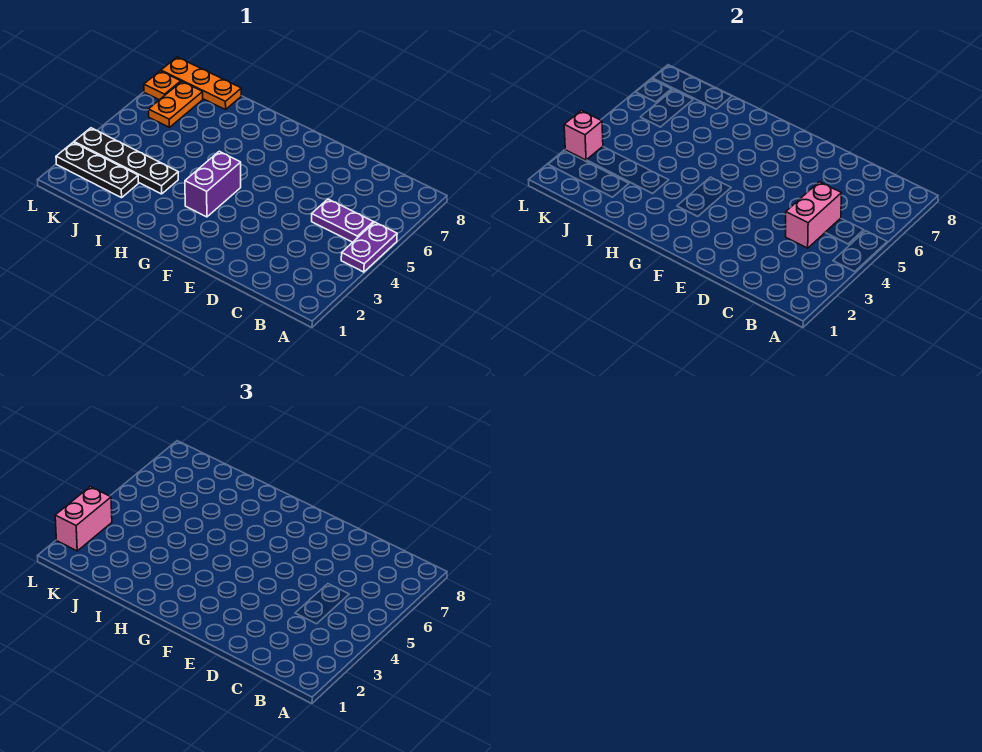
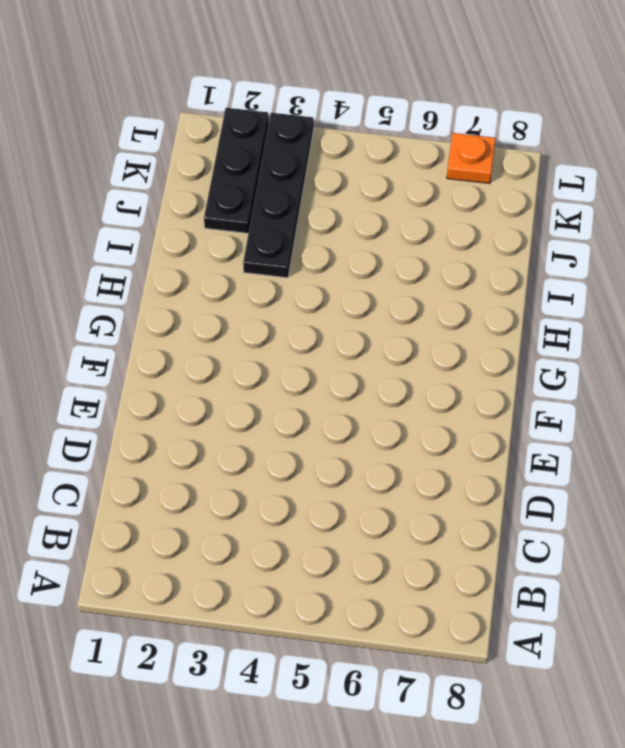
none -> purple plate A4:A5 level 1
none -> purple plate B5:C5 level 1

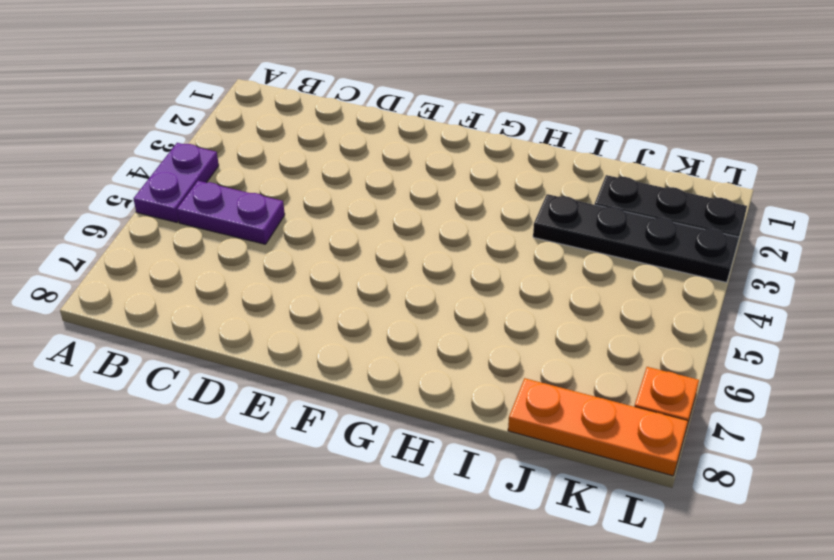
none -> purple brick G3:G4 level 1
none -> orange plate K6:K7 level 1

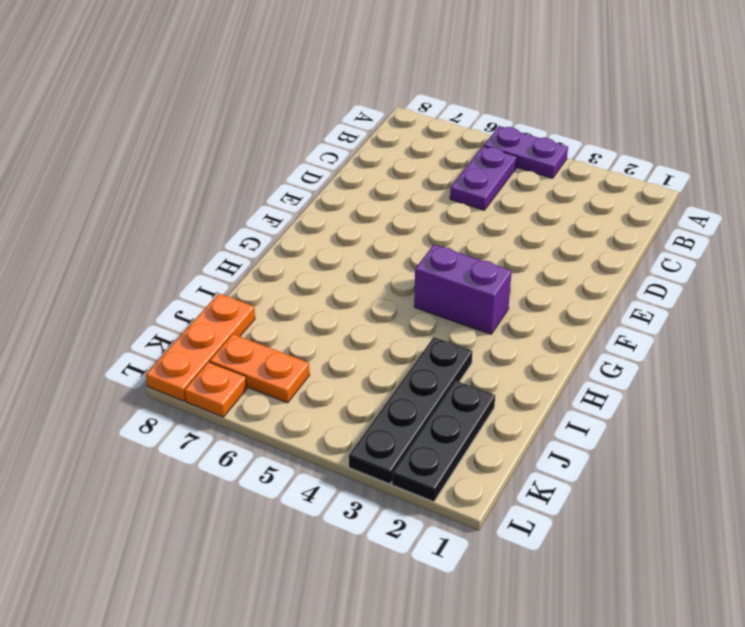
none -> pink brick C4:C5 level 2
none -> pink brick L3 level 2

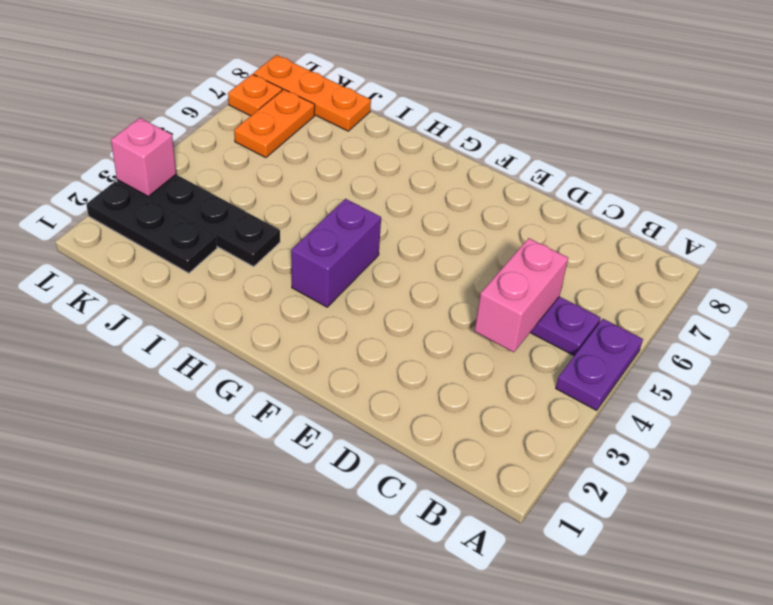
none -> pink brick L2:L3 level 3

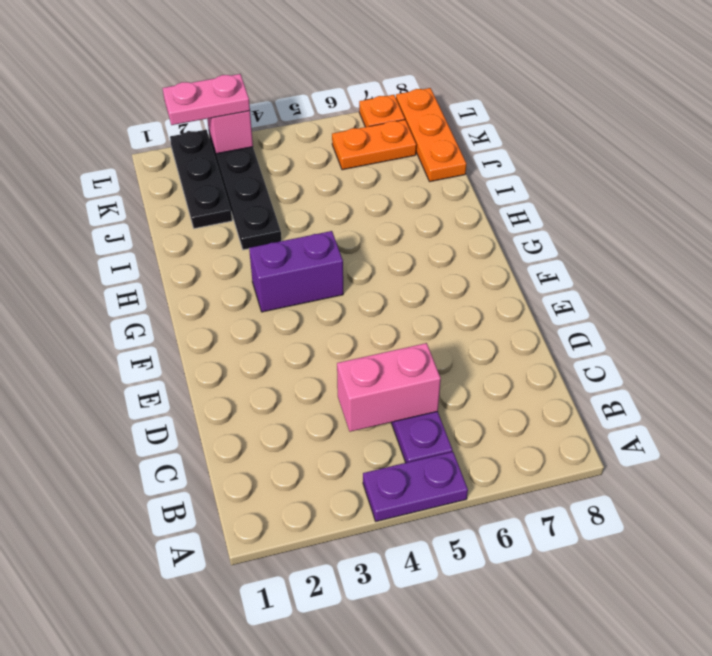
pink plate L2:L3 level 3 -> pink brick L2:L3 level 3

